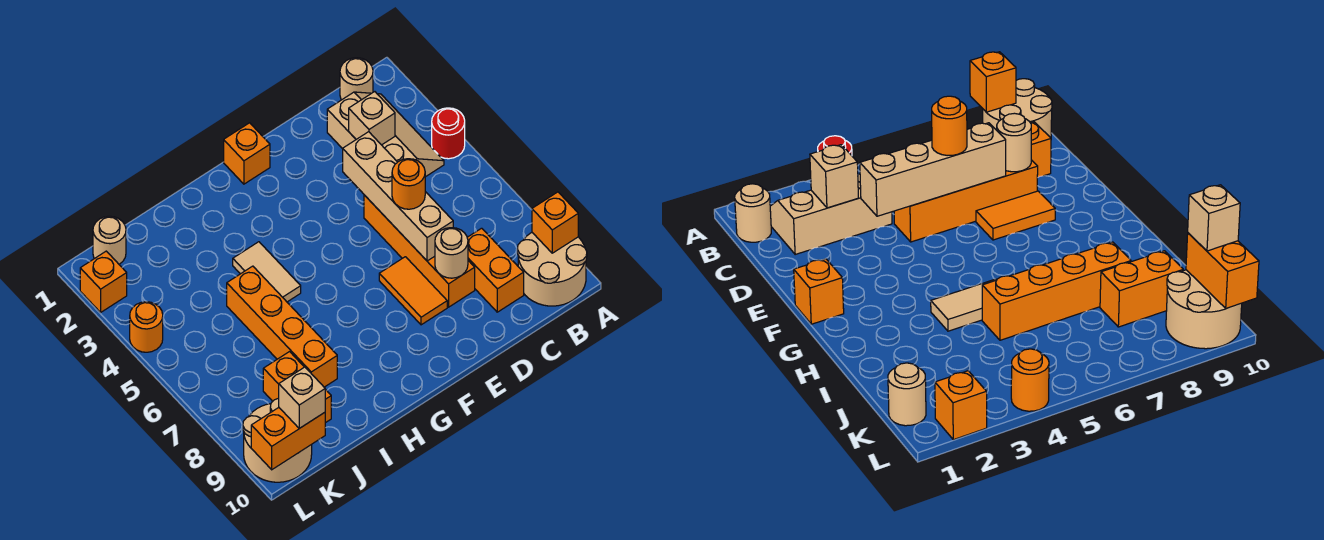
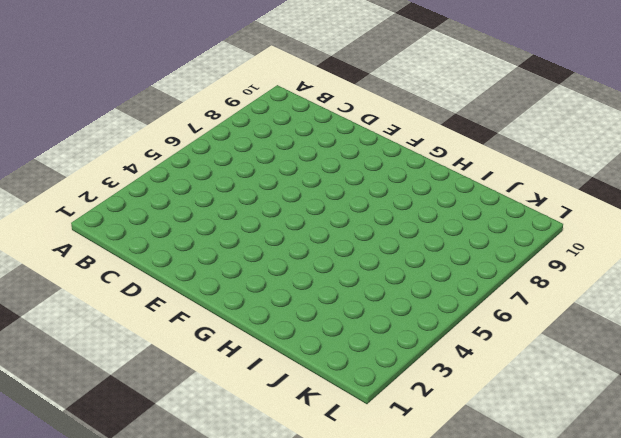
none -> red round brick A4 level 1
none -> tan round brick A9:B10 level 1
none -> tan round brick B1 level 1

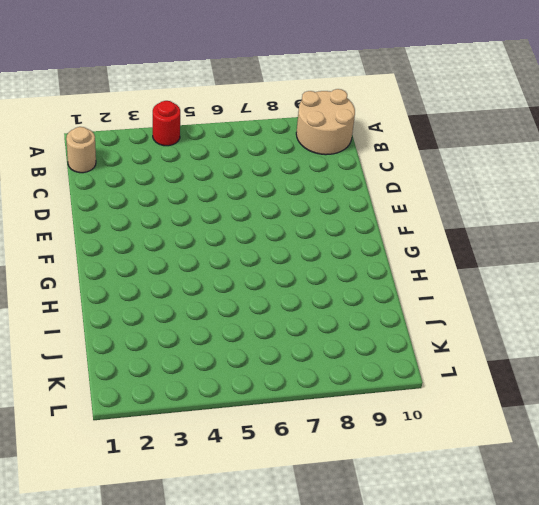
none -> tan slope B2:C4 level 1 top C
none -> orange brick C8:C9 level 1
none -> orange brick D5:D8 level 1

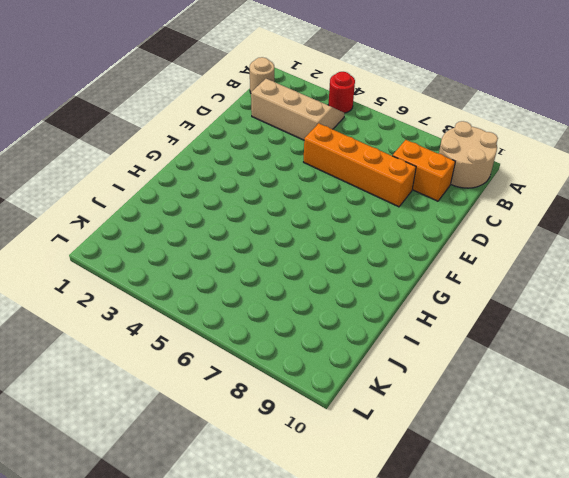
none -> orange tile E7:E8 level 1
none -> orange brick F1 level 1
none -> tan tile H4:H5 level 1

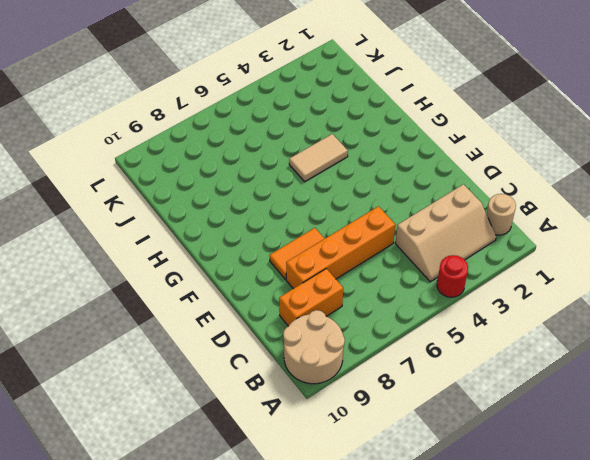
none -> orange brick F1 level 1
none -> orange brick I5:I8 level 1
none -> orange brick J8:J9 level 1

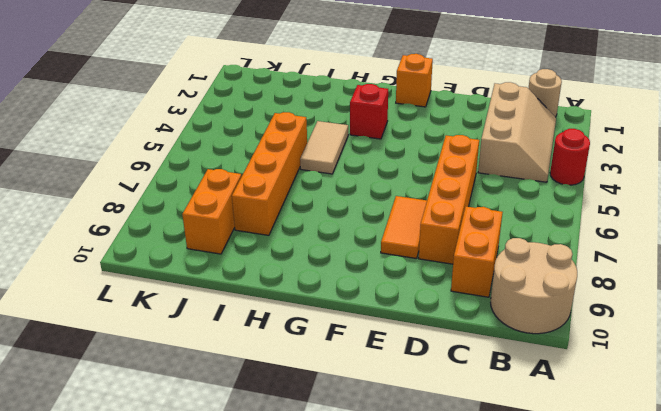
red brick G3 level 1 -> none
none -> tan round brick K1 level 1
none -> tan round brick K9:L10 level 1
none -> orange brick L2 level 1

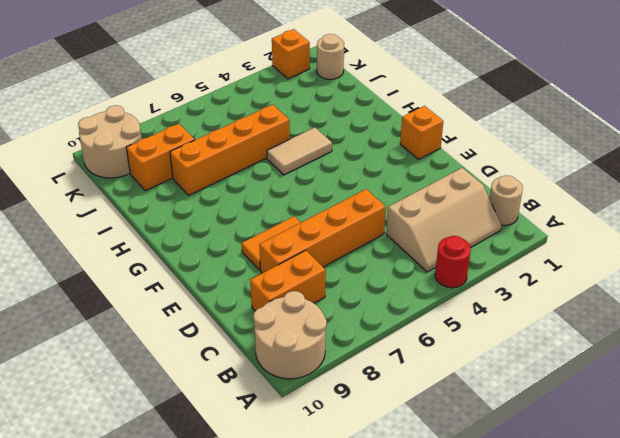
none -> orange round brick L4 level 1
none -> orange brick A9 level 2
none -> tan brick C3 level 2

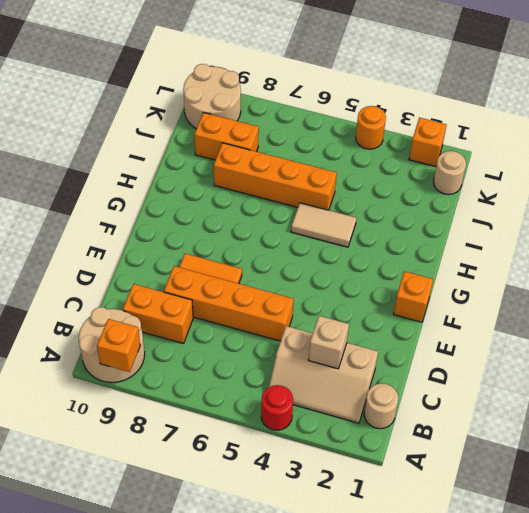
none -> tan brick D4:D7 level 2
none -> tan round brick D8 level 2
none -> orange brick K10:L10 level 2

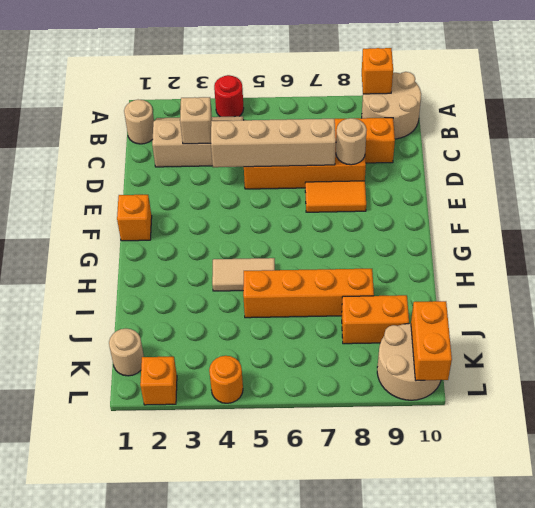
none -> orange round brick D6 level 3
none -> tan brick K10 level 3

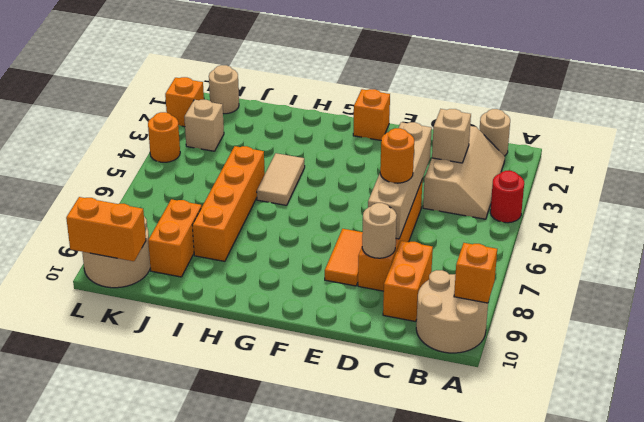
tan brick K3 level 1 -> tan brick K10 level 3

